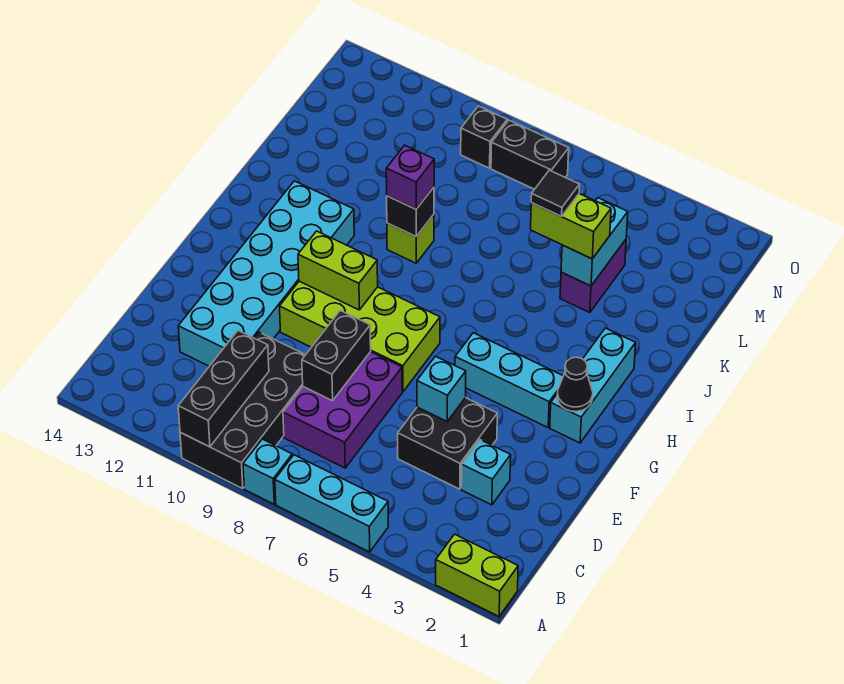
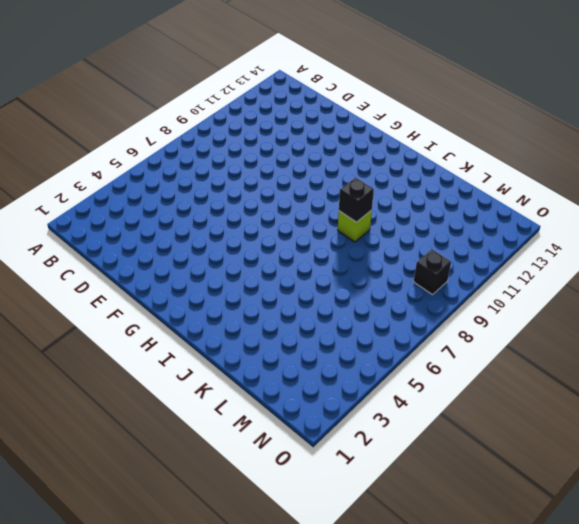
none -> lime brick A1:A2 level 1
none -> cyan brick A5:A7 level 1
none -> cyan brick A8 level 1

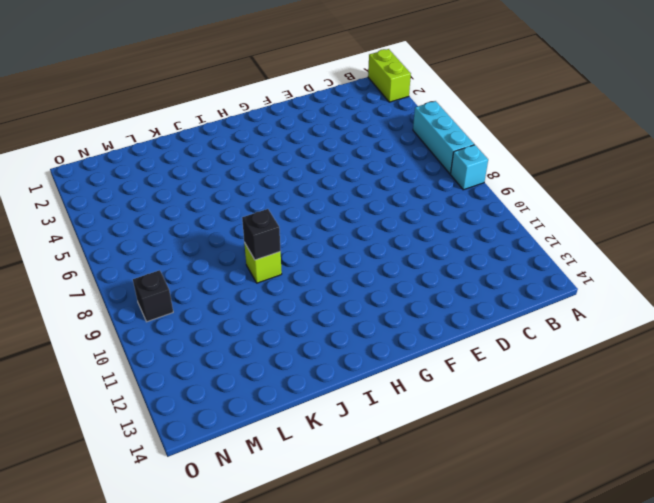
none -> black brick A9:D10 level 1
none -> purple brick C7:E8 level 1
none -> cyan brick D3 level 1

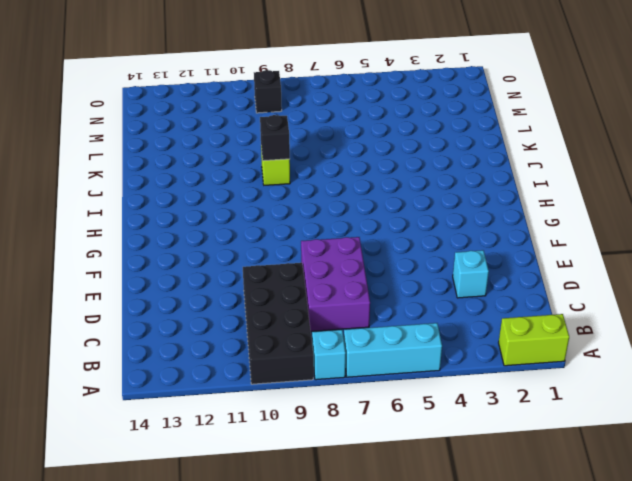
none -> black brick D4:E5 level 1
none -> cyan brick D11:I12 level 1
none -> lime brick F7:G10 level 1

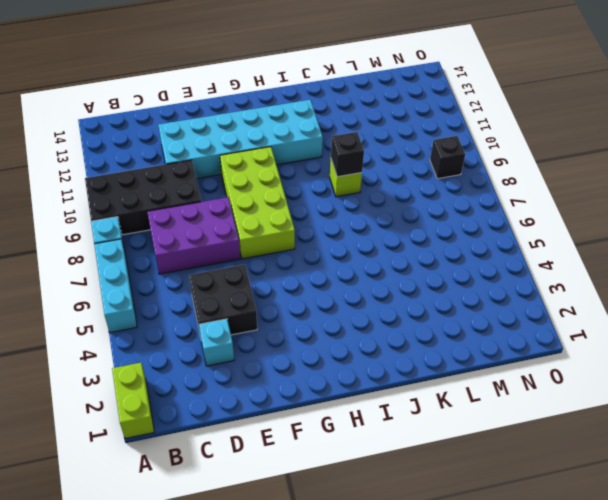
none -> cyan brick G2:I2 level 1
none -> cyan brick G3:G5 level 1
none -> purple brick K4:L4 level 1

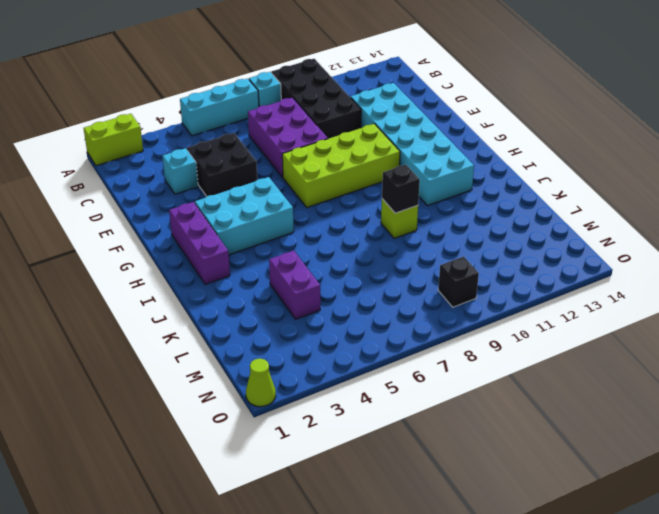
purple brick G2:I2 level 1 -> cyan brick G2:I2 level 1
cyan brick G3:H5 level 1 -> cyan brick G3:G5 level 1
lime cone O1 level 1 -> none
none -> black brick N7:N8 level 1
none -> black brick A10:C10 level 2
none -> black brick D8:E8 level 2

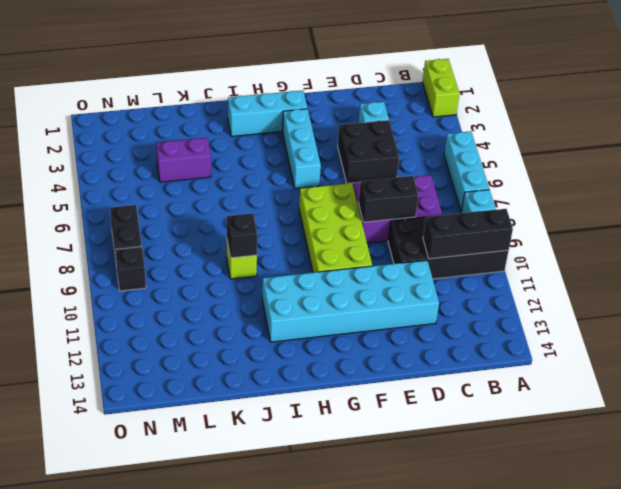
none -> cyan brick E5 level 2
none -> black cone G2 level 2
none -> lime brick G9:G10 level 2

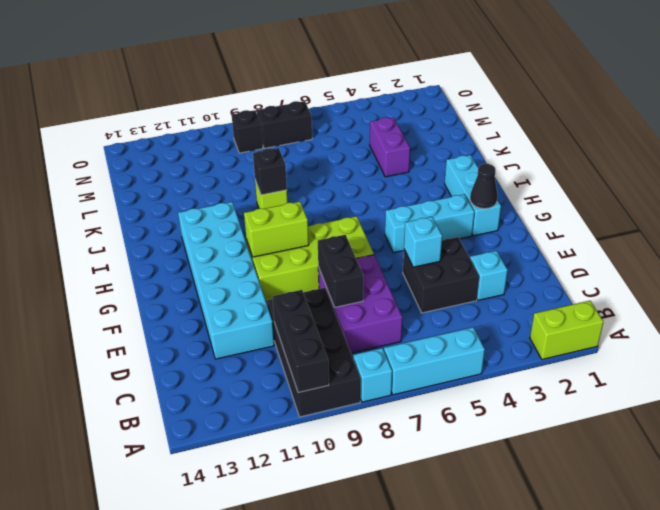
none -> cyan brick K4:L4 level 2
none -> purple brick J9 level 3
none -> lime brick K4:K5 level 3

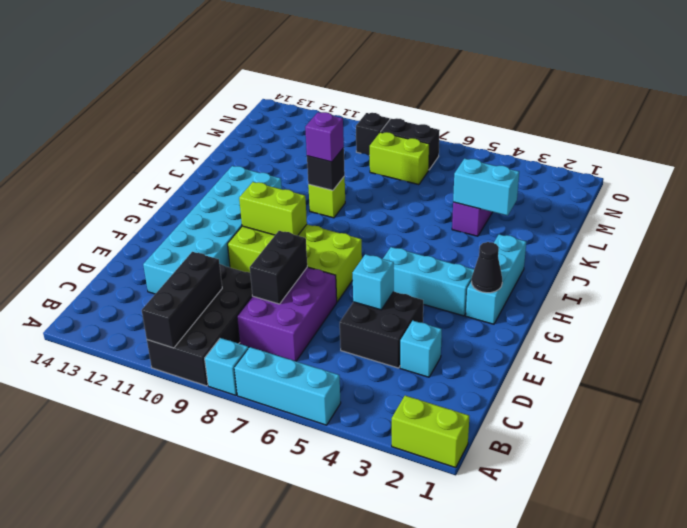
cyan brick K3:K4 level 2 -> cyan brick K4:L4 level 2
lime brick M7:M8 level 1 -> lime brick K4:K5 level 3
none -> black tile K5 level 4

